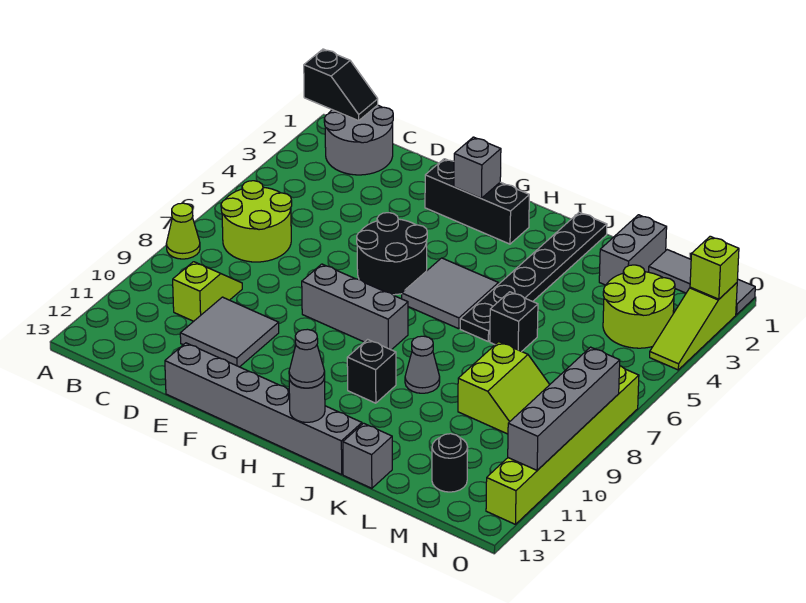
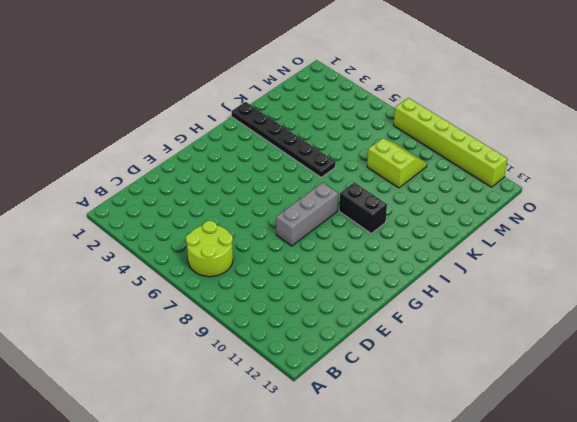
black brick I9:I10 level 1 -> black brick I10 level 1
none -> lime cone A8 level 1
none -> grey round brick B1:C2 level 1
none -> lime slope C9:C10 level 1 top 10

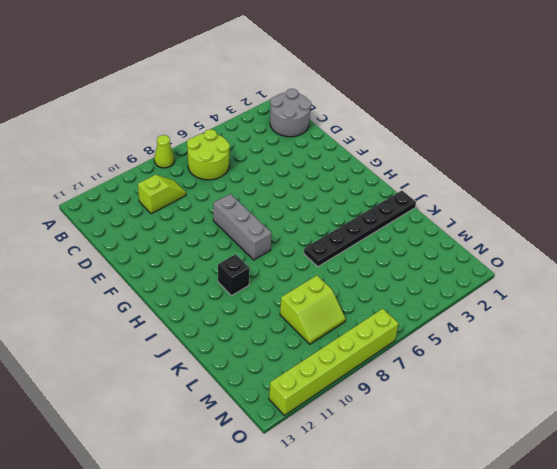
none -> grey tile D10:E11 level 1
none -> grey brick E13:J13 level 1
none -> black brick F2:H2 level 1

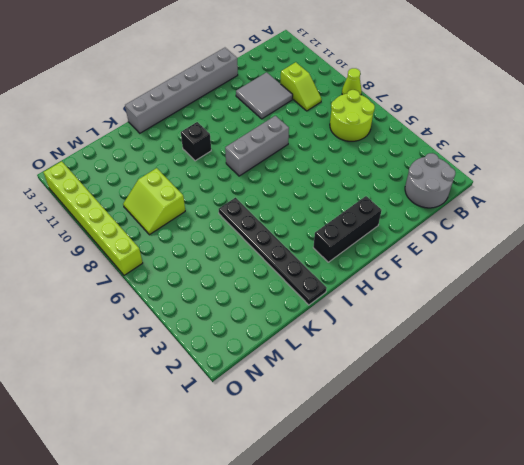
none -> black round brick F5:G6 level 1
none -> grey tile H5:I6 level 1
none -> grey cone J9 level 1

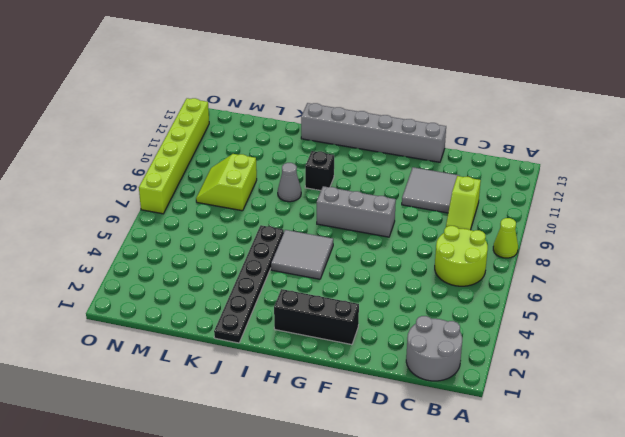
none -> black round brick F5:G6 level 1
none -> black brick K6 level 1
none -> grey brick K13 level 1

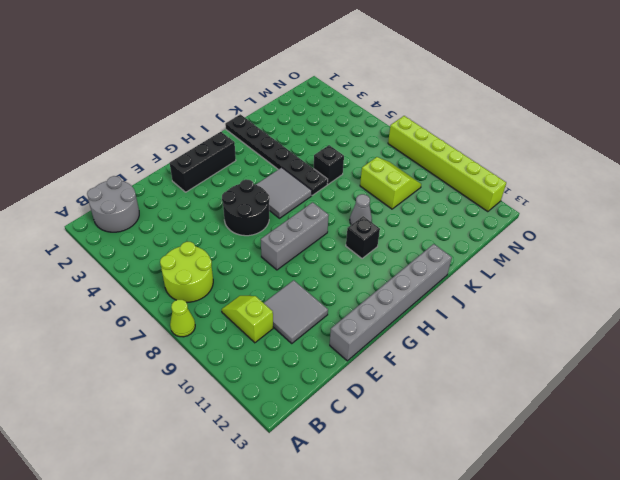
none -> grey brick K13 level 1
none -> grey brick L1:L2 level 1
none -> grey tile M1:O1 level 1

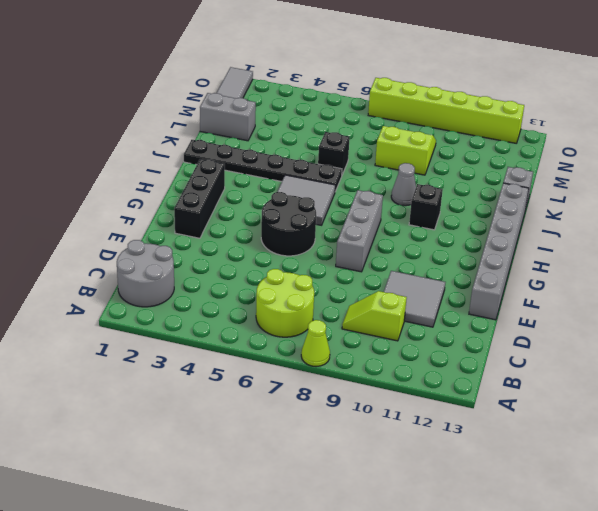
none -> lime round brick M3:N4 level 1
none -> black round brick M12 level 1
none -> lime slope O2:O4 level 1 top 2

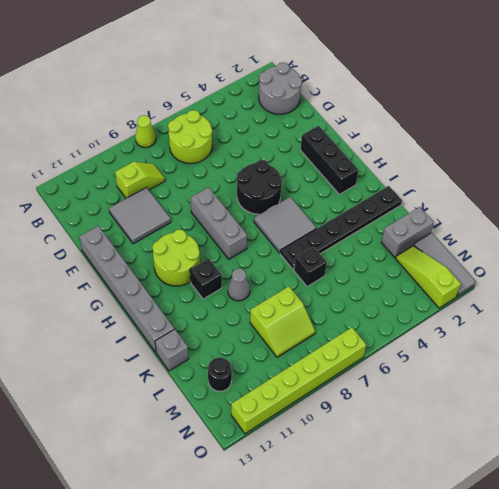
lime round brick G10:H11 level 1 -> lime round brick M3:N4 level 1
lime slope M2:O2 level 1 top O -> lime slope O2:O4 level 1 top 2
none -> black slope A1:B1 level 2 top A
none -> grey brick G2 level 2
none -> grey round brick I13 level 2

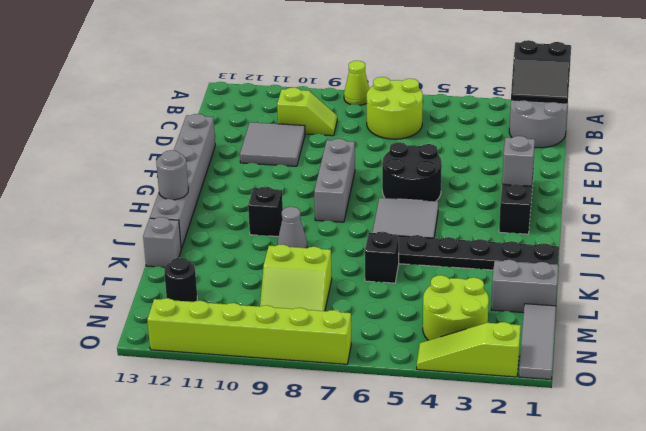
black slope A1:B2 level 2 top A -> black slope A1:B1 level 2 top A
none -> lime brick O2 level 2
none -> grey brick O8:O11 level 2
none -> grey cone I13 level 3

